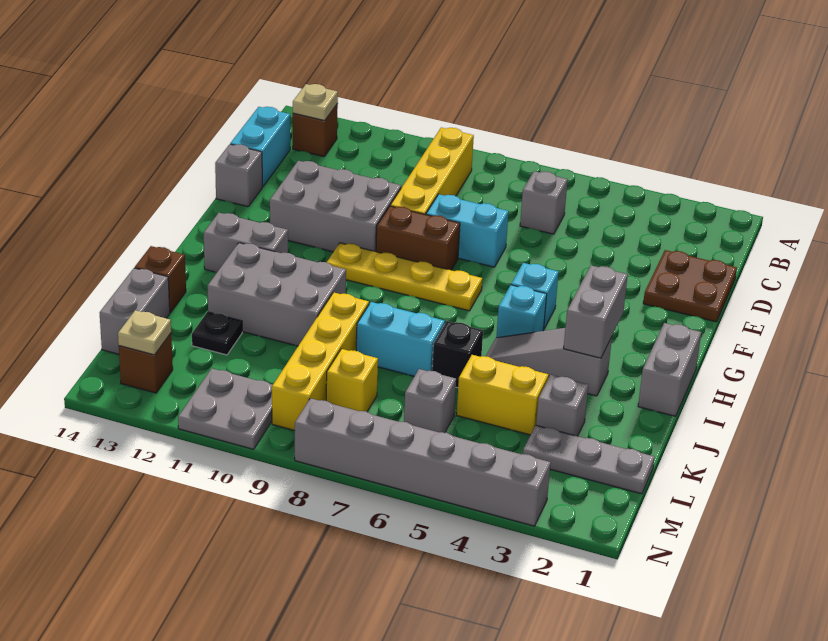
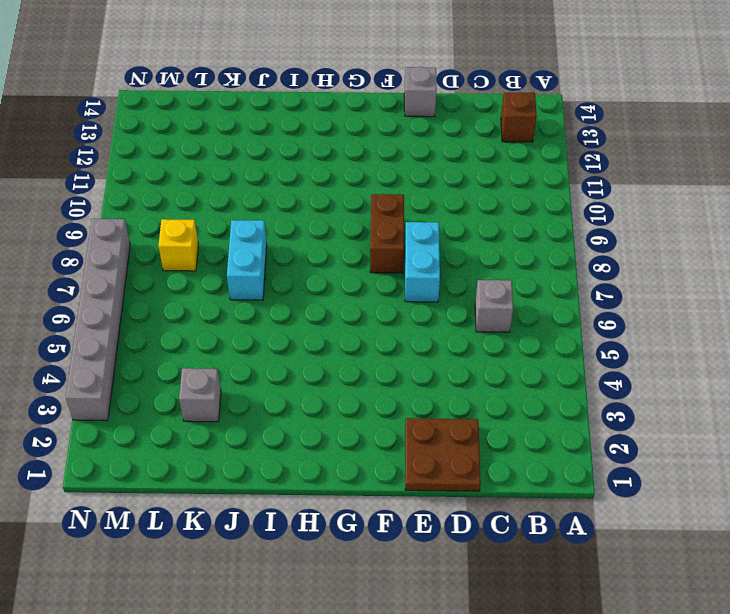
none -> yellow brick B9:E9 level 1
none -> cyan brick C14:D14 level 1
none -> grey brick E10:F12 level 1
none -> cyan brick G5 level 1

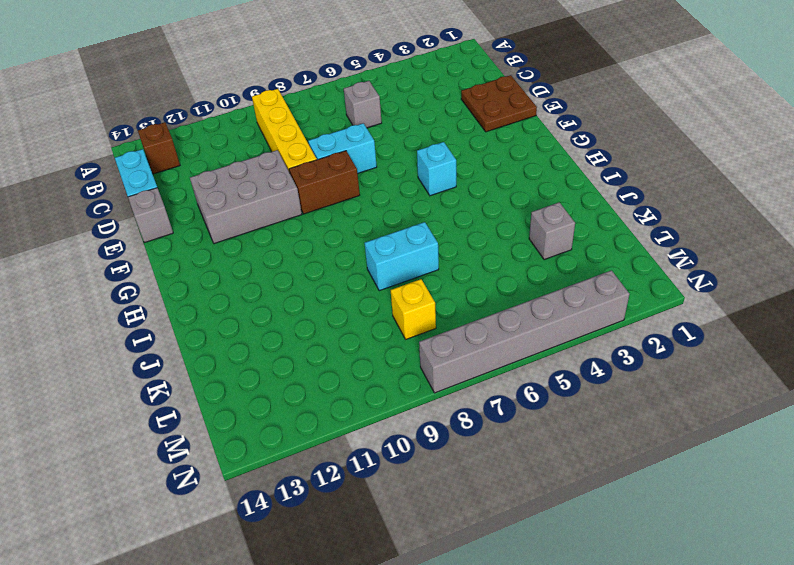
none -> yellow plate G7:G10 level 1
none -> grey brick H1:I1 level 1
none -> cyan brick H5 level 1
none -> grey brick H12:H13 level 1

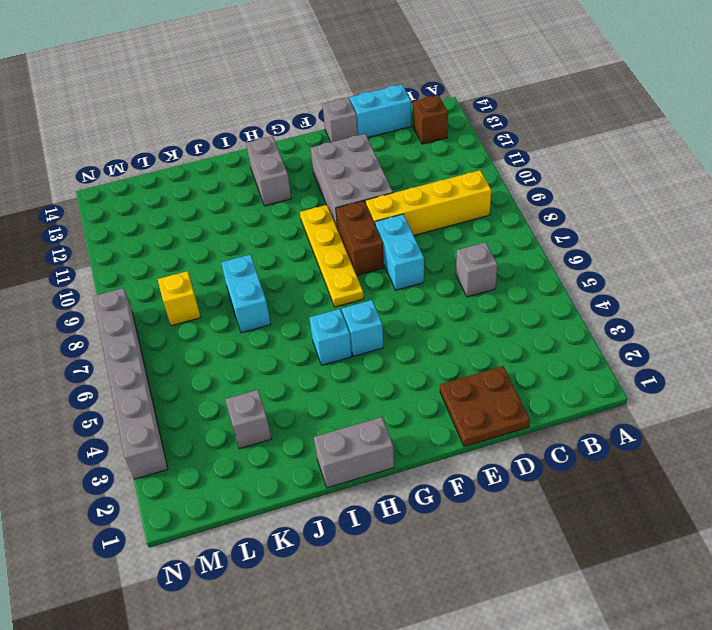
none -> grey slope I3:I5 level 1 top 3
none -> grey brick I10:J12 level 1
none -> black brick J6 level 1
none -> yellow brick J9:M9 level 1

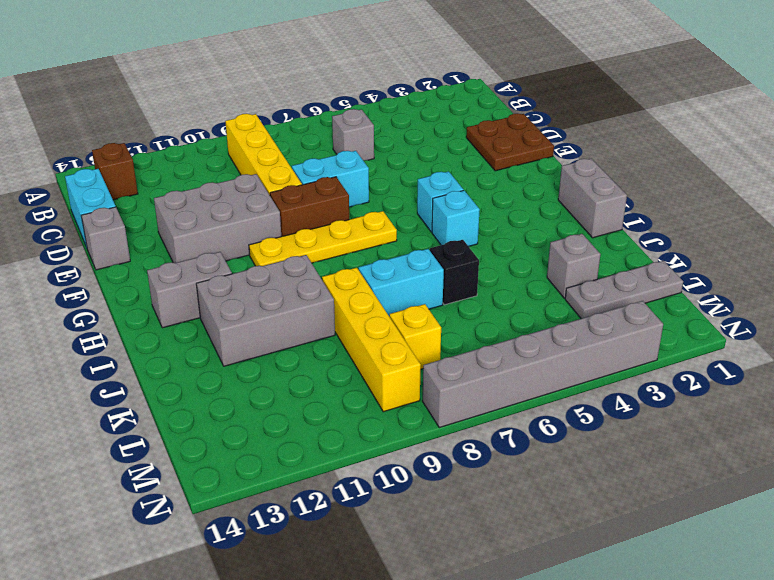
none -> grey slope I3:I5 level 1 top 3
none -> brown brick J14 level 1
none -> yellow brick K4:K5 level 1
none -> black plate K12 level 1

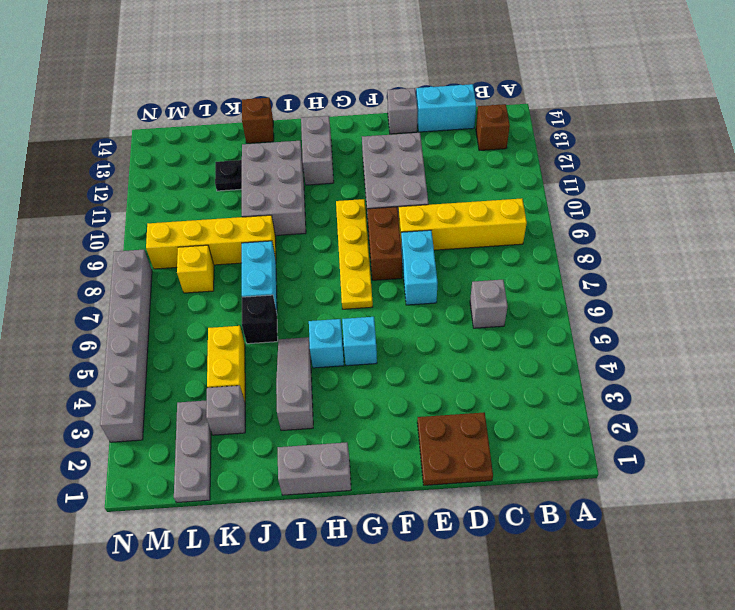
none -> grey brick K14:L14 level 1
none -> grey brick L6 level 1
none -> grey plate M10:N11 level 1
none -> brown brick M13 level 1

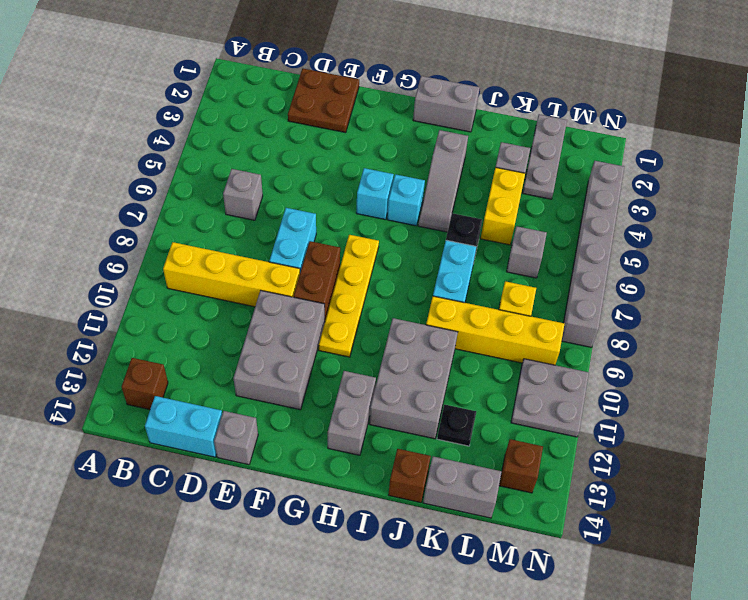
none -> tan plate B13 level 2
none -> grey brick H3:I3 level 2
none -> tan plate M13 level 2

